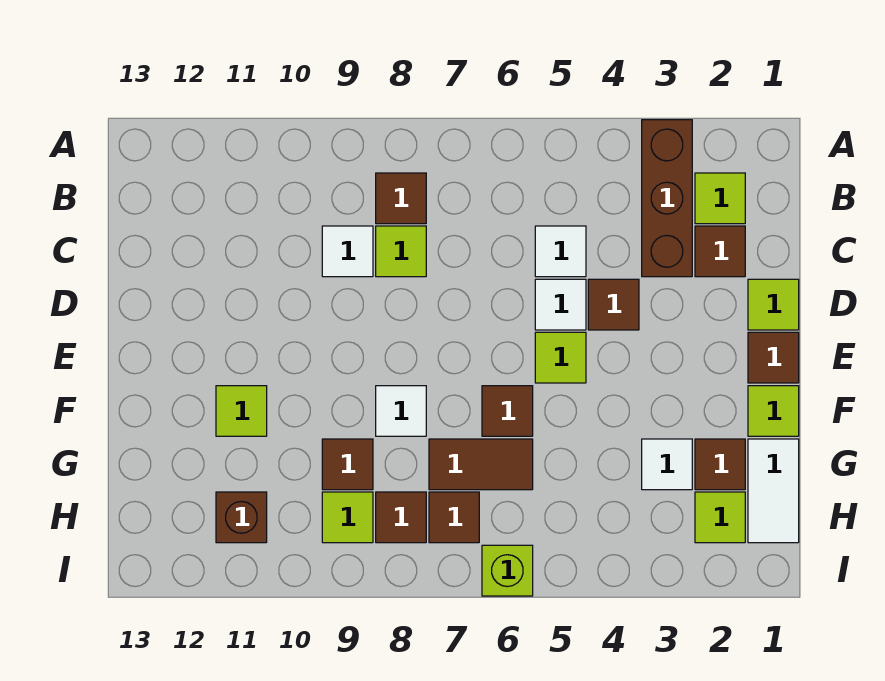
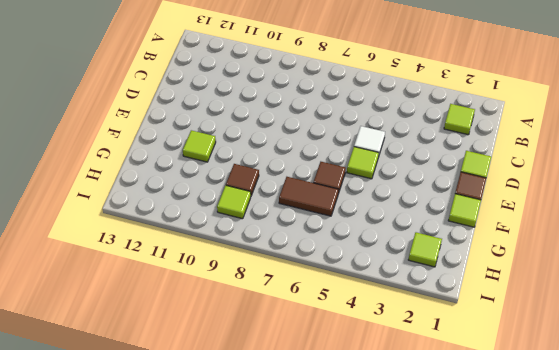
none -> brown brick A3:C3 level 1
none -> brown tile B8 level 1
none -> brown tile C2 level 1

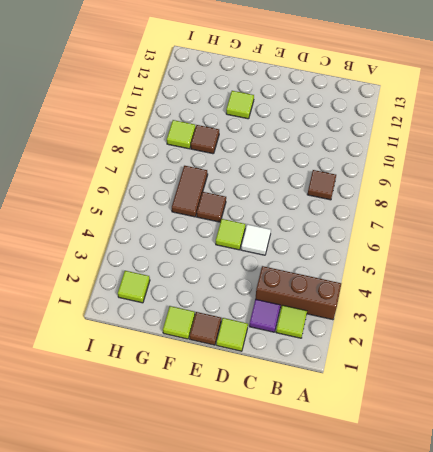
purple tile C2 level 1 -> brown tile C2 level 1
none -> white tile C5 level 1
none -> lime tile C8 level 1
none -> white tile C9 level 1

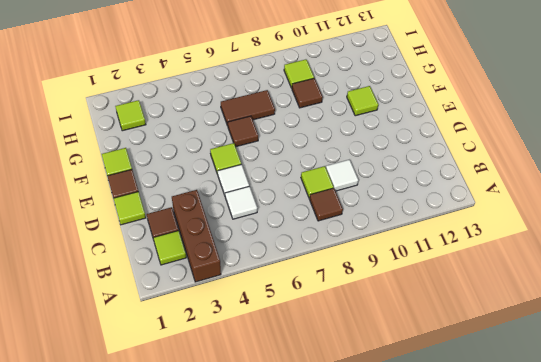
none -> brown tile D4 level 1
none -> white tile F8 level 1
none -> white tile G1:H1 level 1

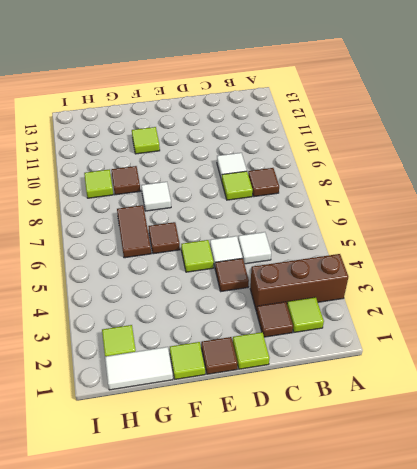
none -> brown tile G2 level 1
none -> white tile G3 level 1
none -> brown tile H7 level 1

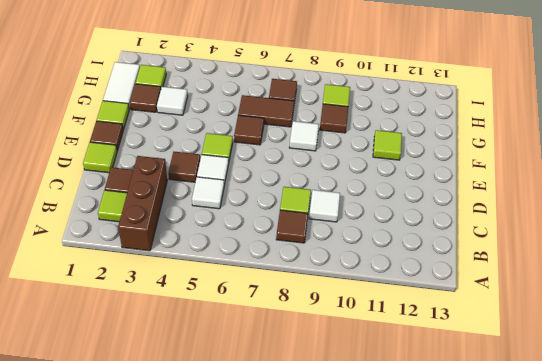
none -> brown tile H8 level 1
none -> brown brick H11 level 1
none -> lime brick I6 level 1

